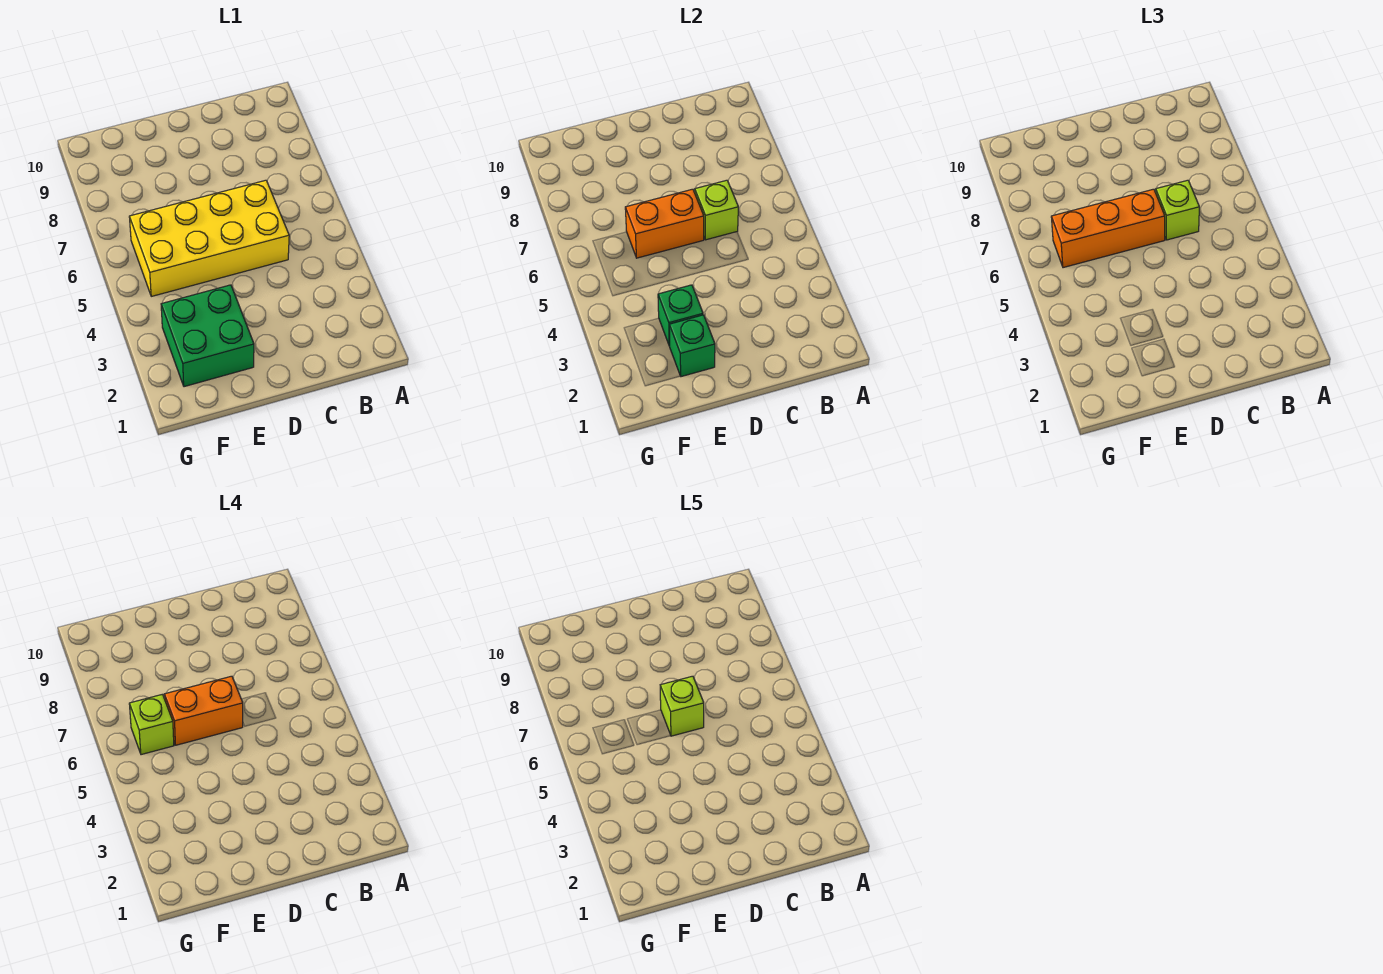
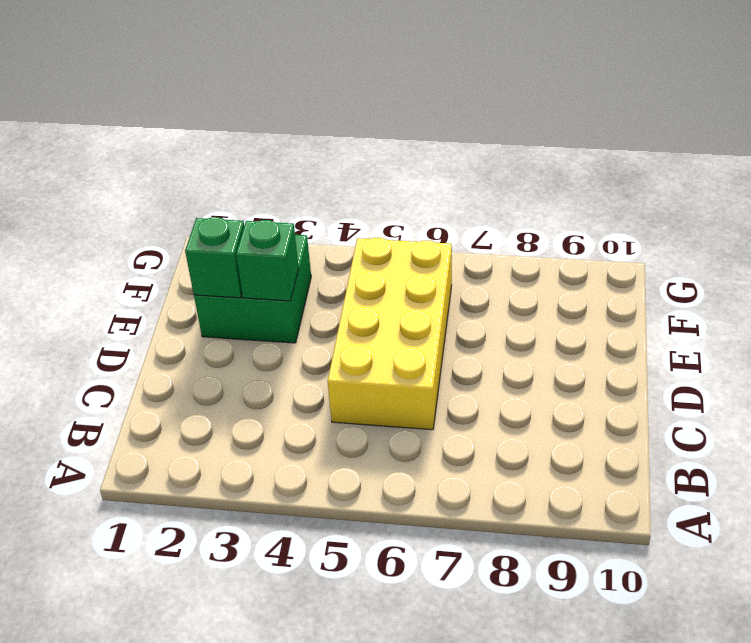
none -> lime brick C6 level 2
none -> orange brick D6:E6 level 2

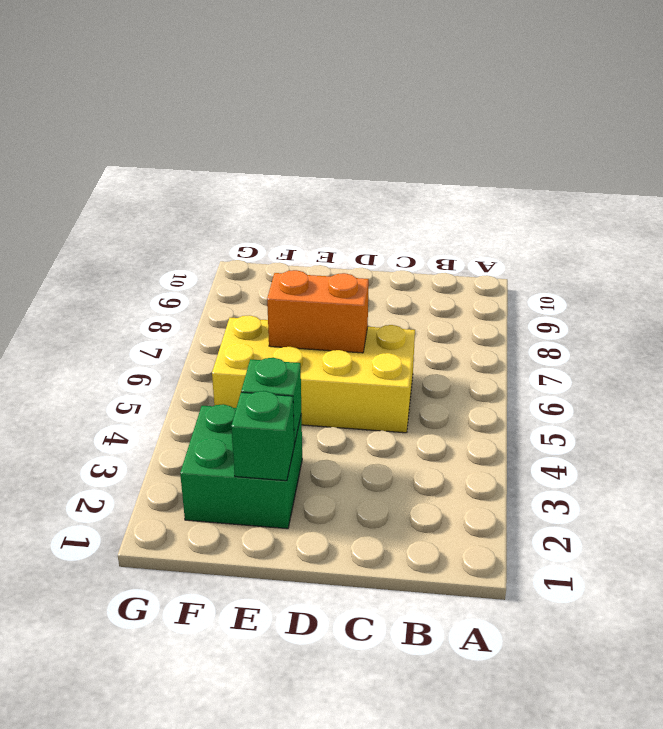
none -> lime brick C6 level 2
none -> lime brick C6 level 3

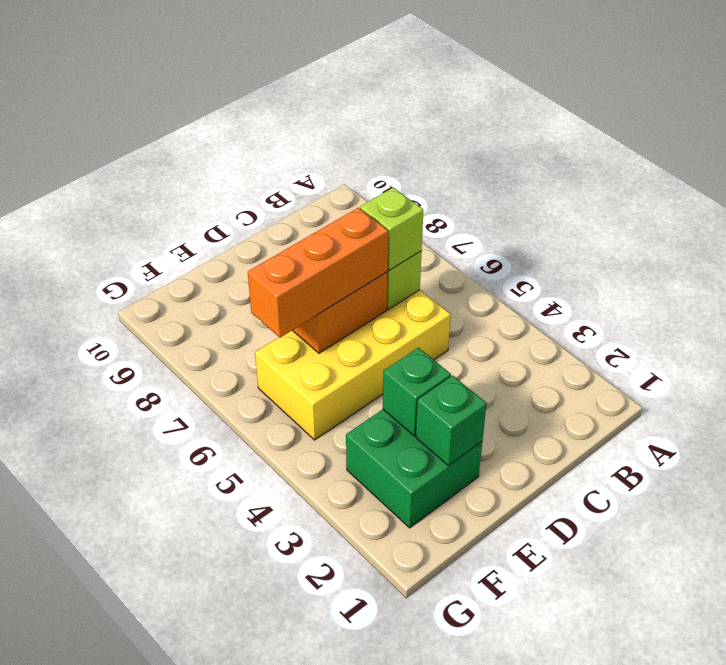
none -> orange brick D6:E6 level 4
none -> lime brick F6 level 4

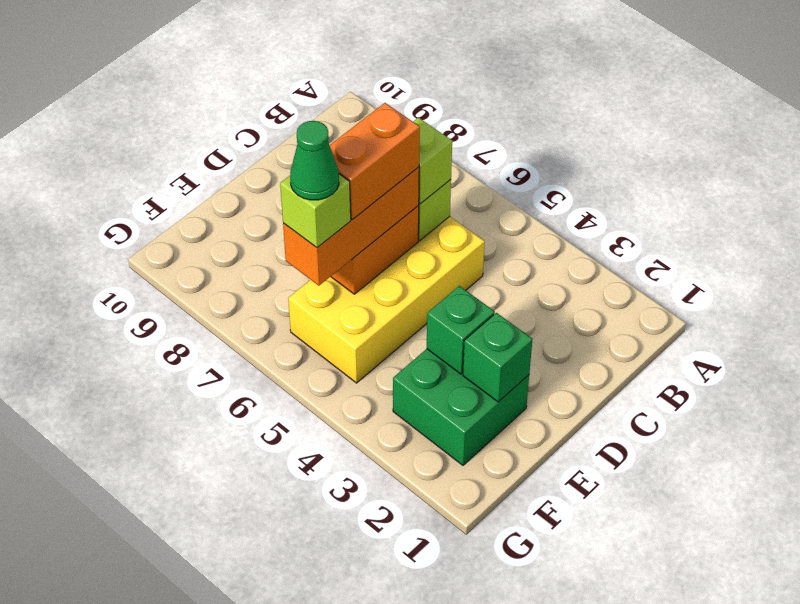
green cone F6 level 5 -> none
none -> lime brick D6 level 5

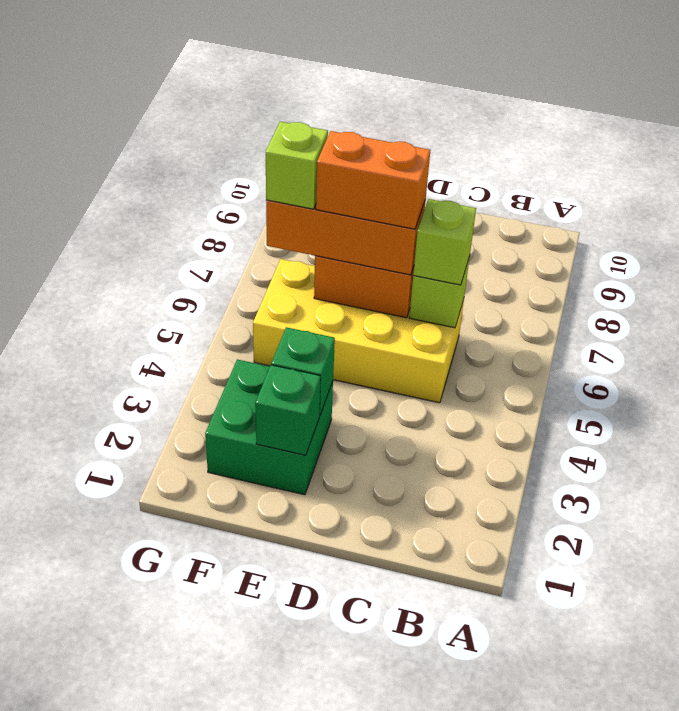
none -> lime brick D6 level 5

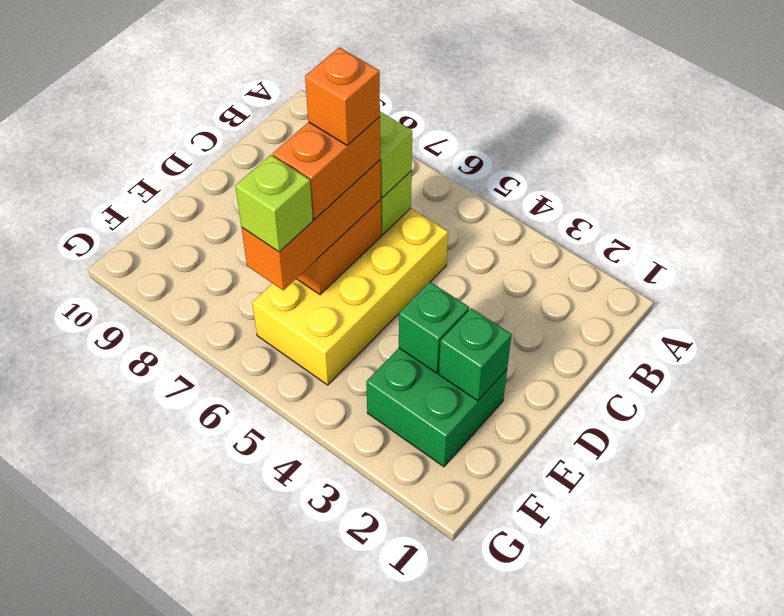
orange brick D6 level 5 -> lime brick D6 level 5

